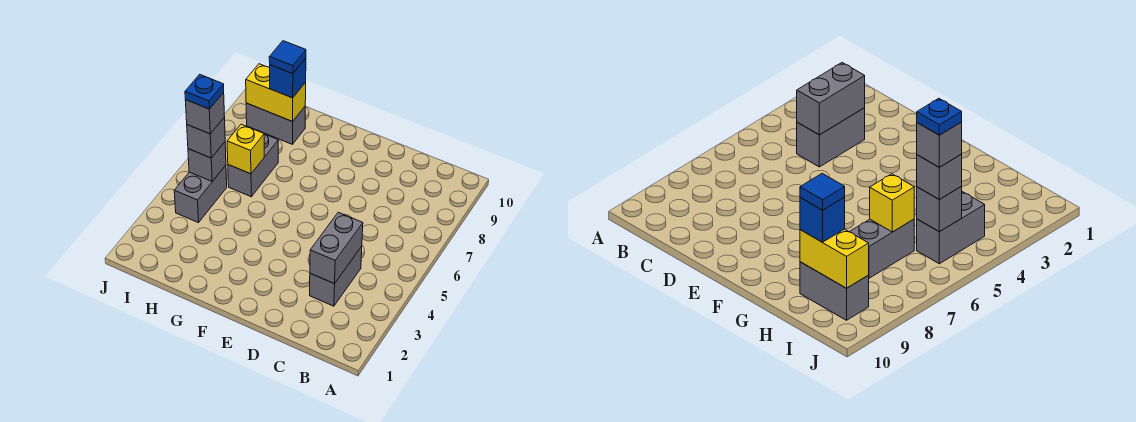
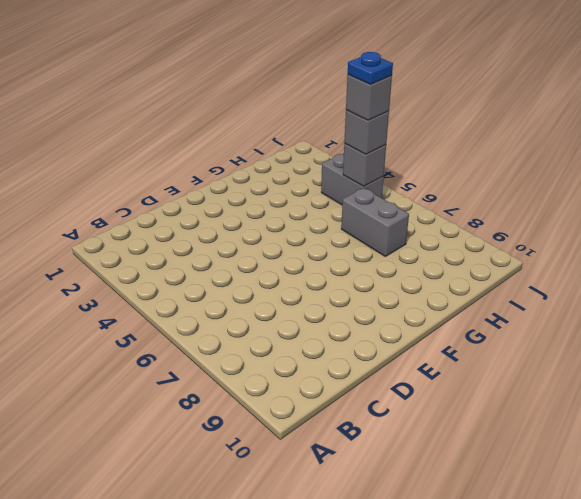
none -> grey brick C3:C4 level 1
none -> grey brick H9:I9 level 1
none -> grey brick C3:C4 level 2

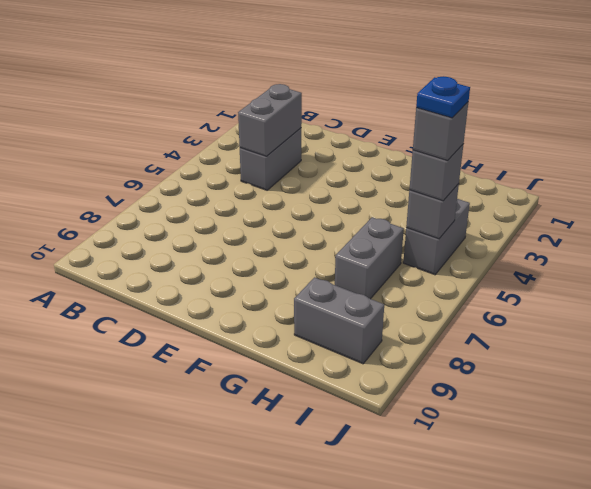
none -> yellow brick H6 level 2
none -> yellow brick H9:I9 level 2
none -> blue brick H9 level 3

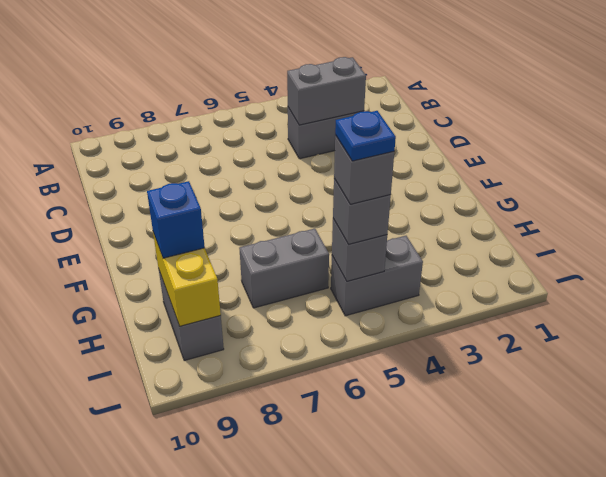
none -> yellow brick H6 level 2
none -> blue tile H9 level 4

